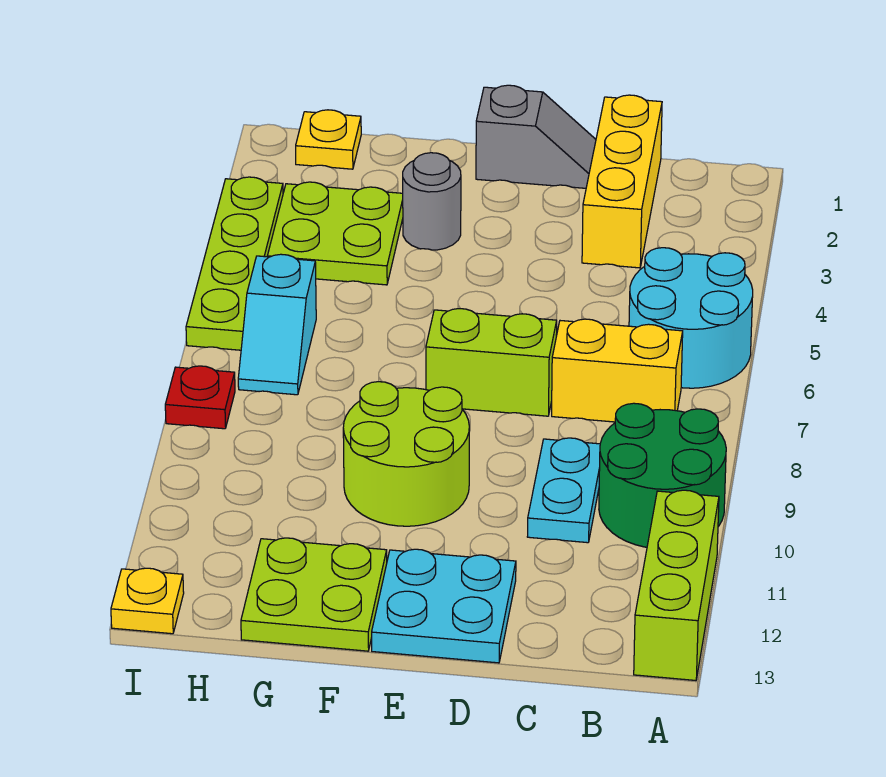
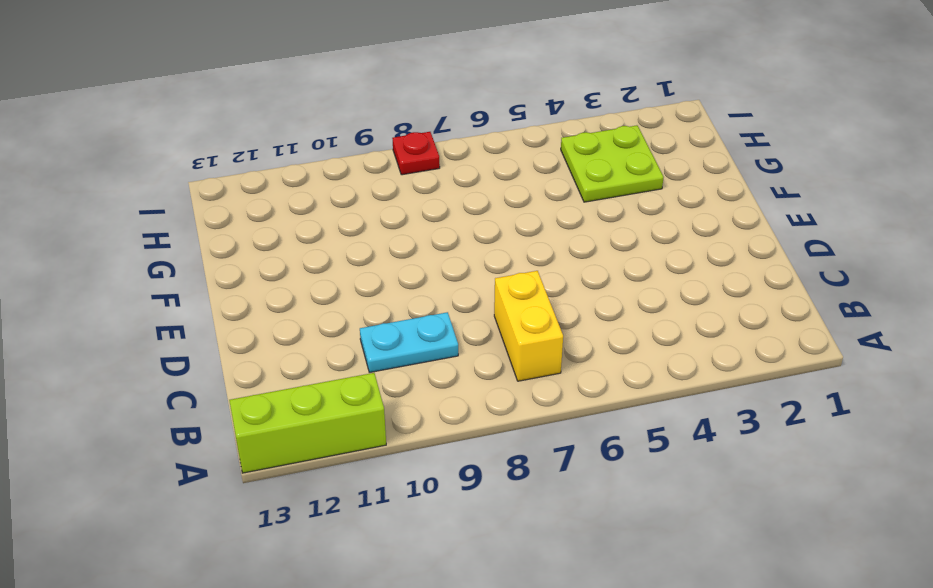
none -> cyan round brick A5:B6 level 1
none -> green round brick A9:B10 level 1
none -> yellow brick C1:C3 level 1

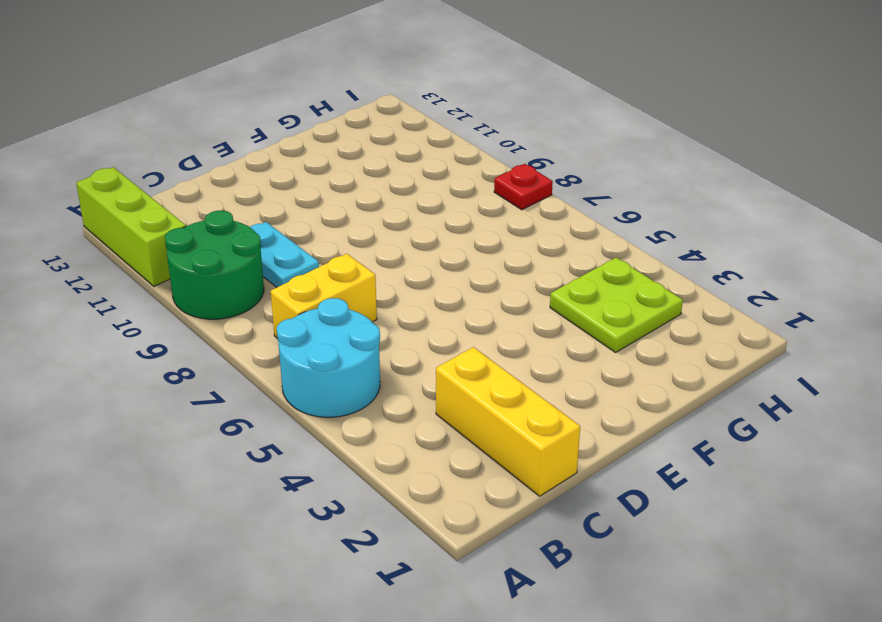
none -> grey slope D1:E1 level 1 top E
none -> lime brick D7:E7 level 1
none -> cyan plate D12:E13 level 1

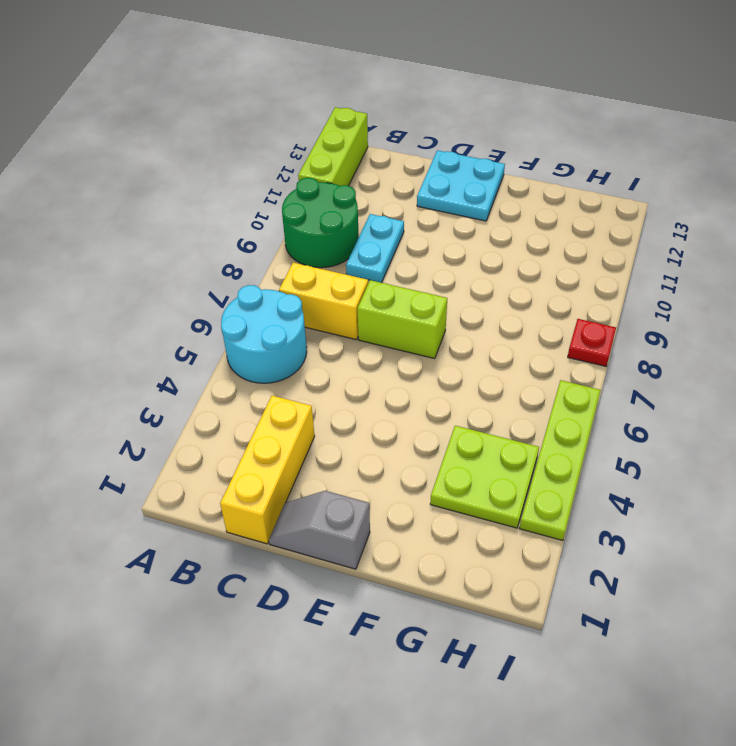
none -> lime round brick E9:F10 level 1
none -> grey round brick F3 level 1
none -> lime plate F12:G13 level 1

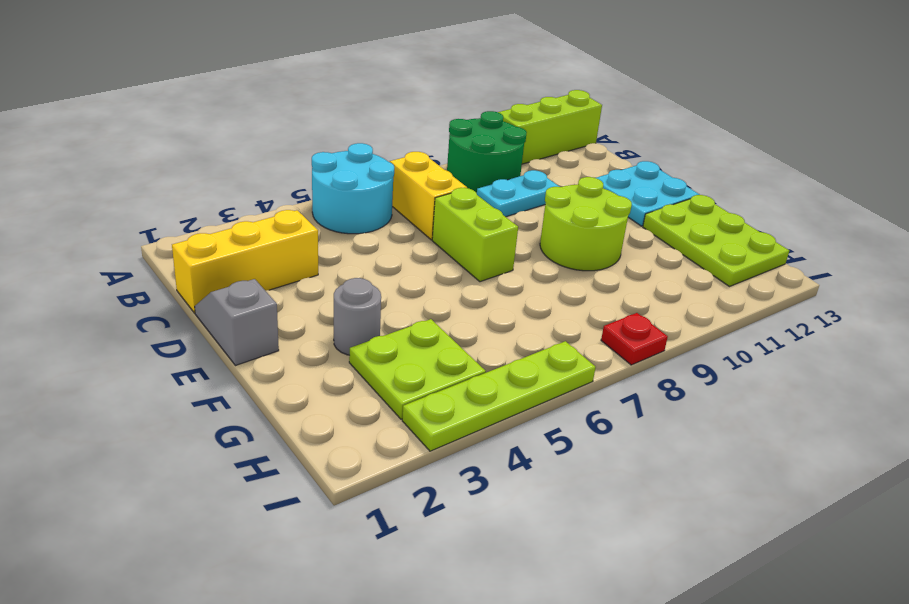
lime plate F12:H13 level 1 -> lime plate F12:G13 level 1
none -> yellow plate H1 level 1
none -> cyan slope H6:H7 level 1 top 6
none -> yellow plate I13 level 1

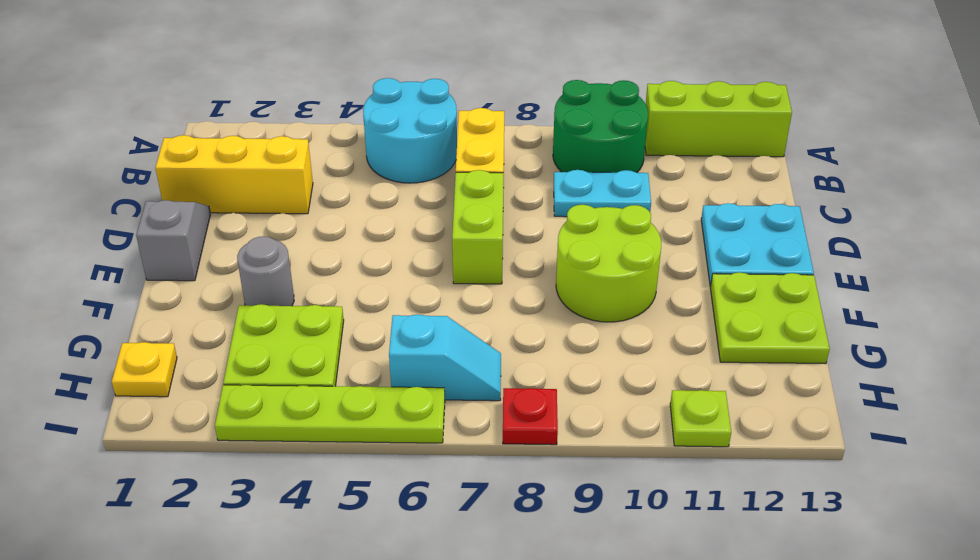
lime plate I11 level 1 -> none
none -> yellow plate I13 level 1

